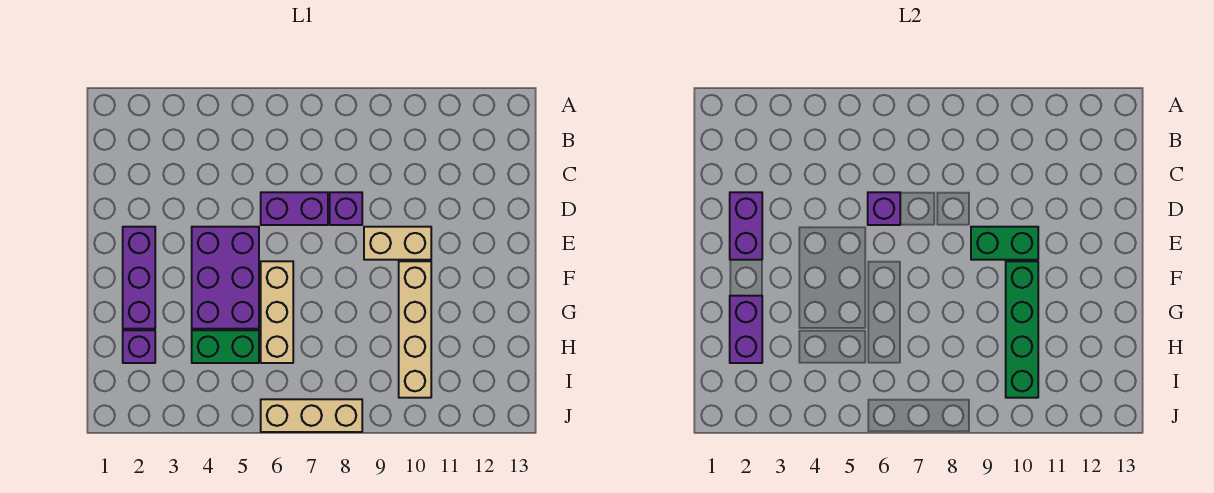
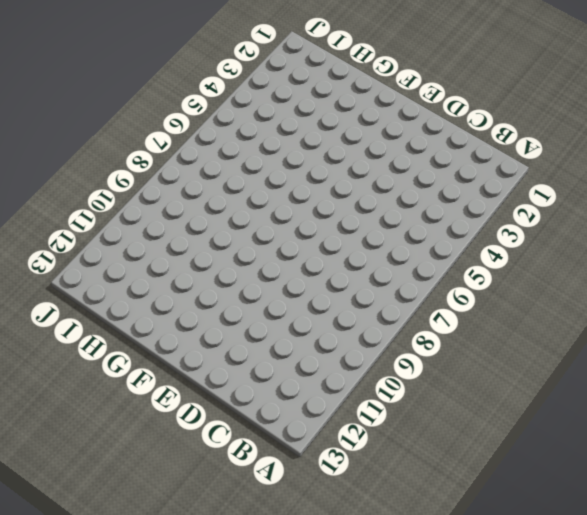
none -> purple brick D6:D7 level 1
none -> purple brick D8 level 1
none -> purple brick E2:G2 level 1

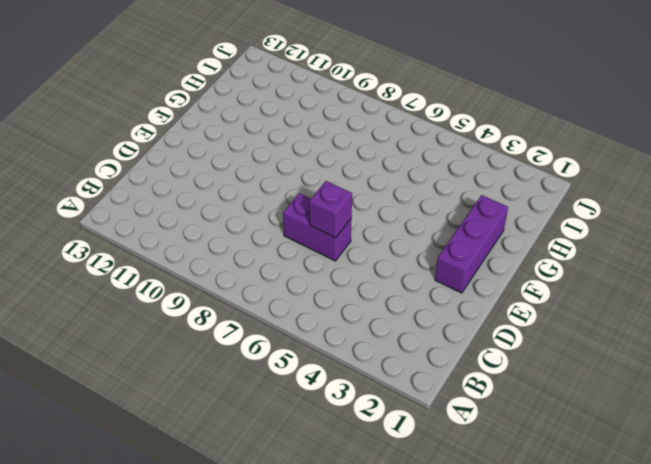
none -> purple brick D8 level 1
none -> purple brick E4:G5 level 1
none -> tan brick E9:E10 level 1

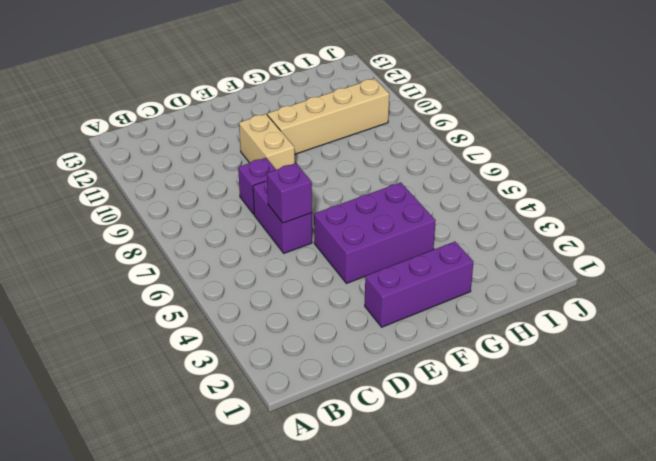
none -> tan brick F6:H6 level 1
none -> purple brick H2 level 1
none -> green brick H4:H5 level 1

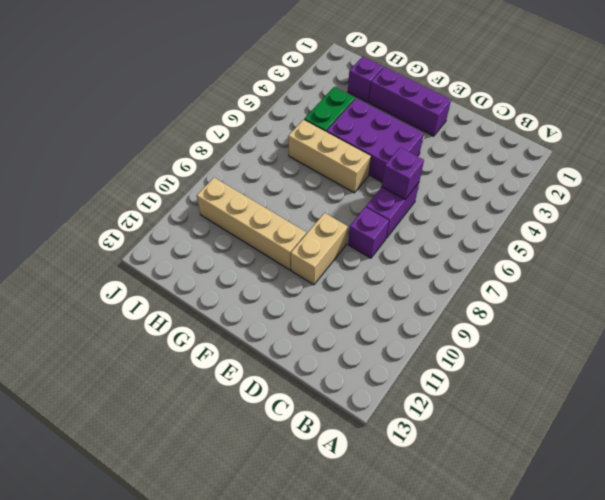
none -> tan brick J6:J8 level 1
none -> purple brick D2:E2 level 2
none -> green brick E9:E10 level 2

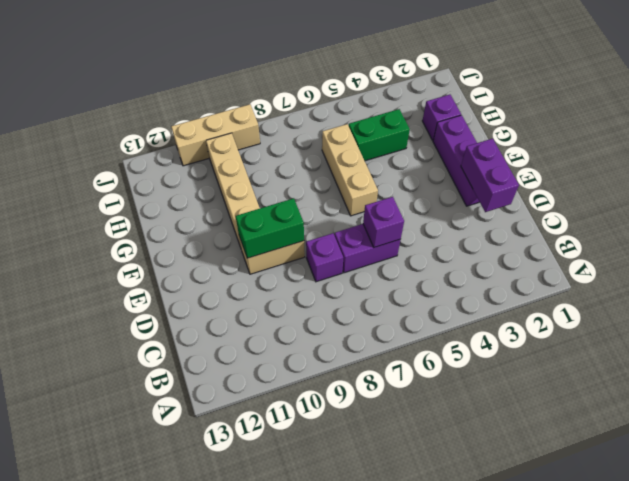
tan brick J9:J11 level 1 -> tan brick J6:J8 level 1
none -> purple brick E4:G5 level 1
none -> green brick F10:I10 level 2
none -> purple brick G2:H2 level 2

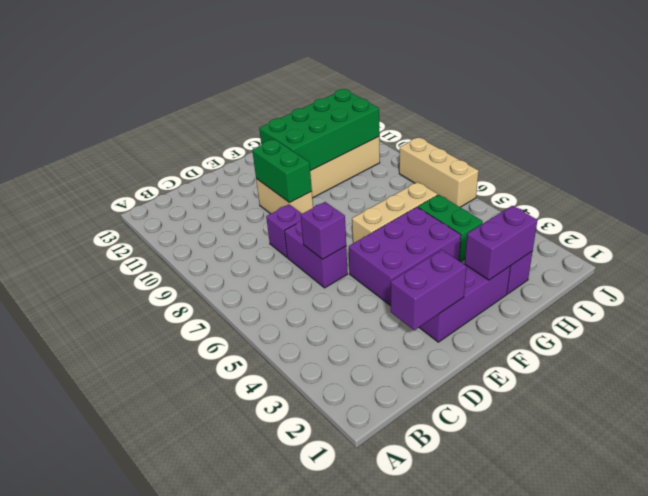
green brick F10:I11 level 2 -> green brick F10:I10 level 2

